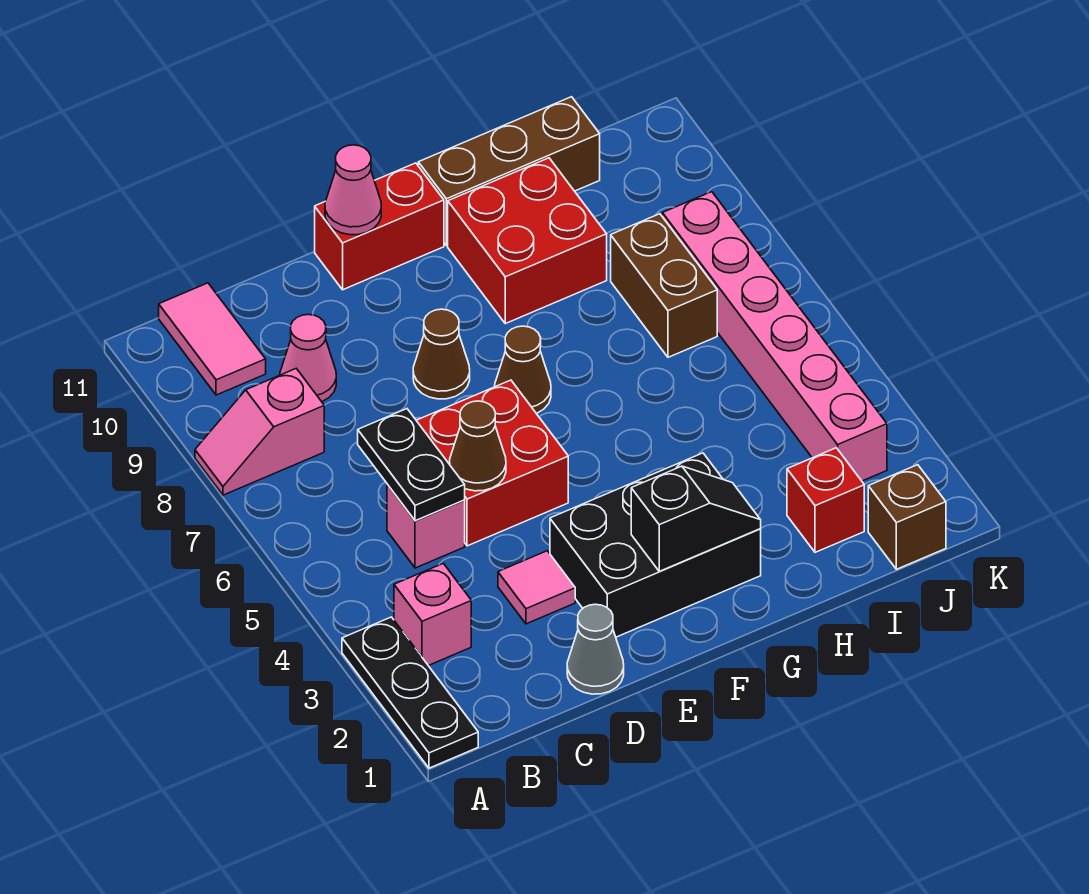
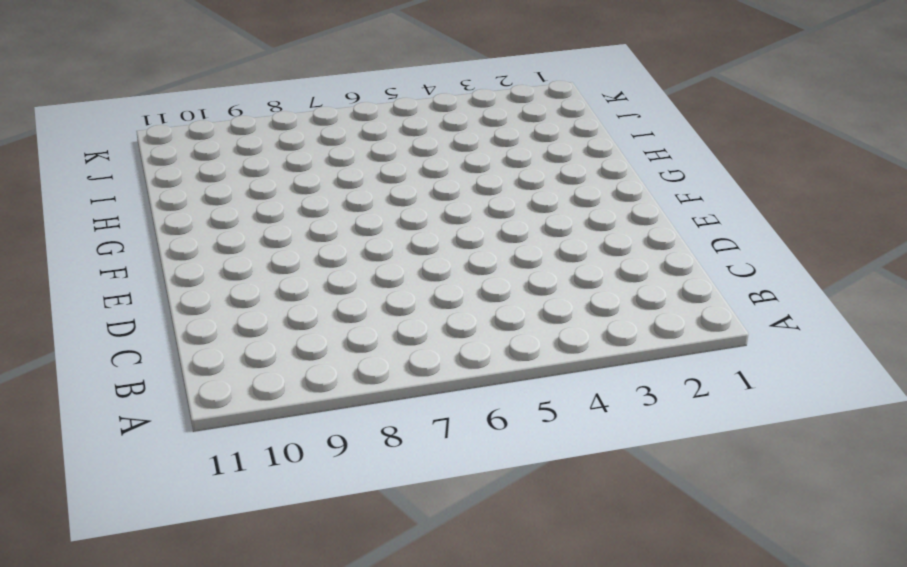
none -> black plate A1:A3 level 1
none -> pink slope A8:B8 level 1 top B
none -> pink brick B3 level 1

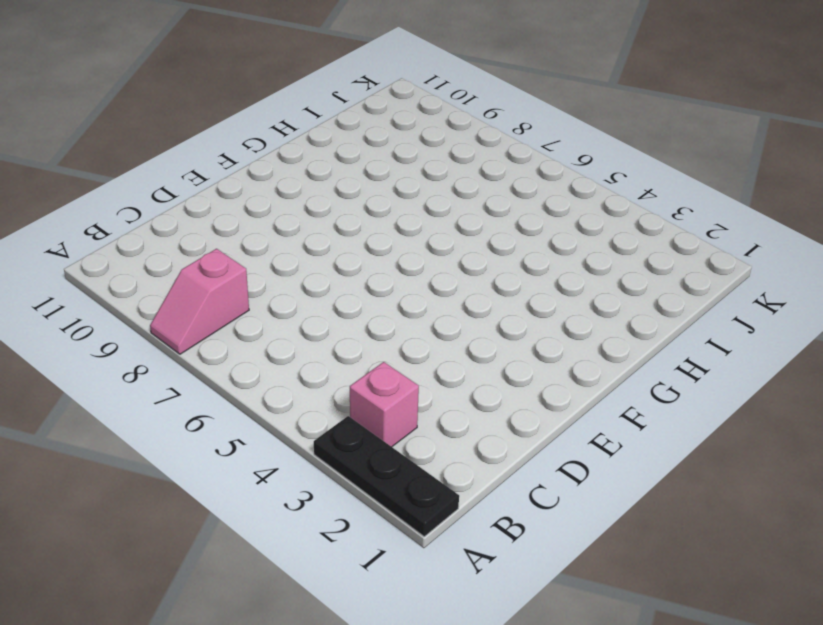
none -> pink tile B10:B11 level 1
none -> pink brick C5 level 1
none -> pink cone C9 level 1

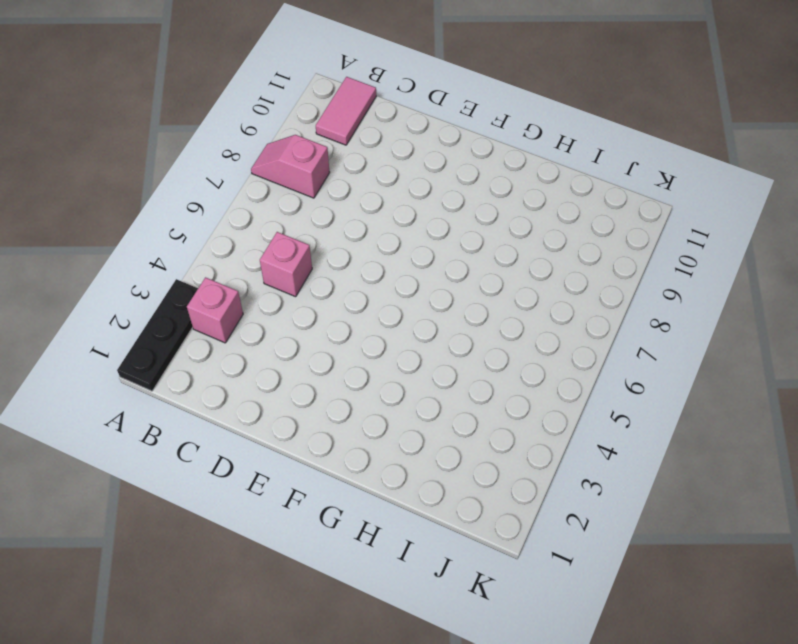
none -> pink cone C9 level 1
none -> grey cone D1 level 1
none -> pink tile D3 level 1

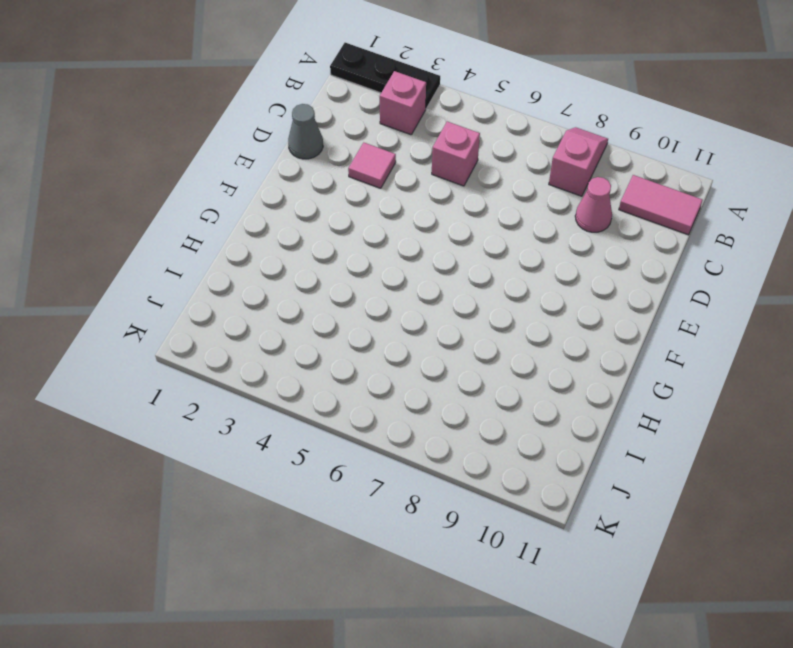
none -> red brick D5:E6 level 1
none -> black brick E2:G3 level 1
none -> brown cone E8 level 1

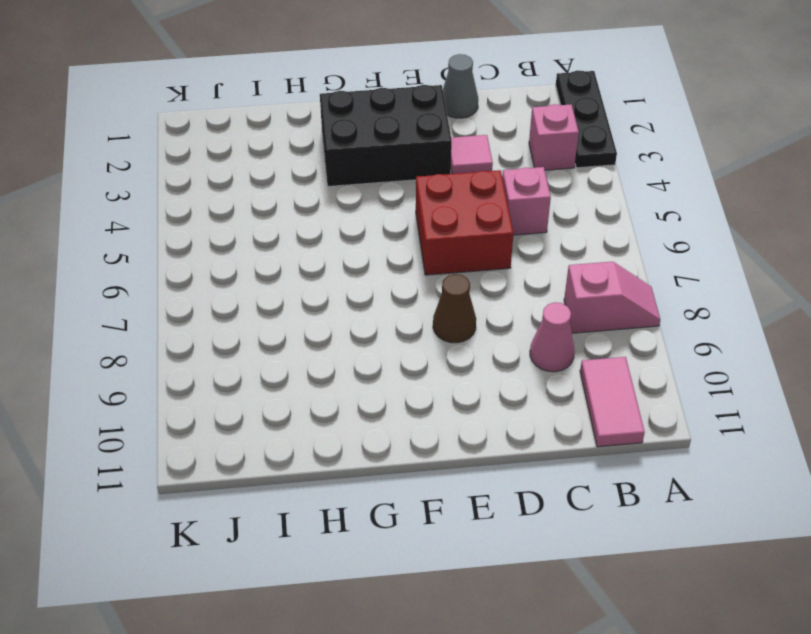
none -> red brick E11:F11 level 1
none -> brown cone F7 level 1
none -> red brick G9:H10 level 1

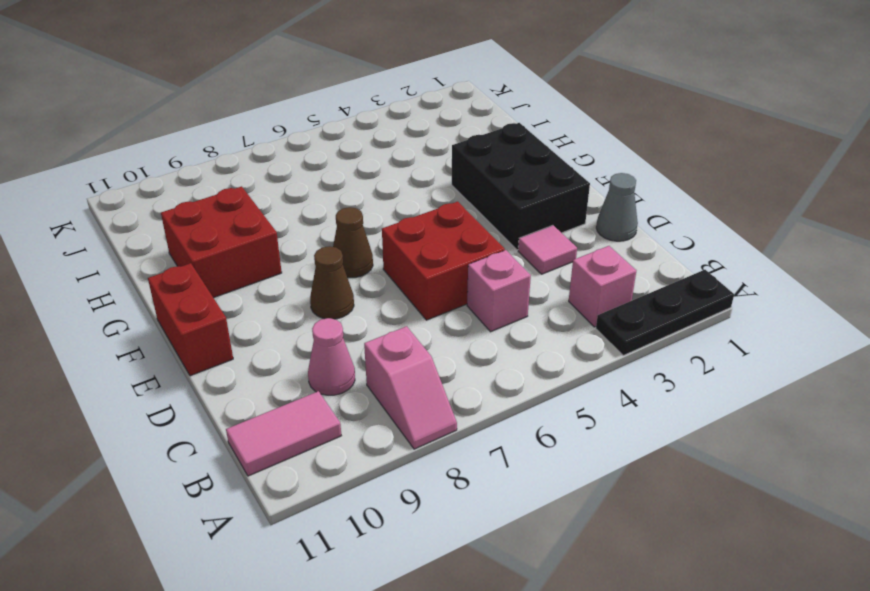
none -> brown brick G11:I11 level 1
none -> red brick I2 level 1
none -> brown brick I7:I8 level 1

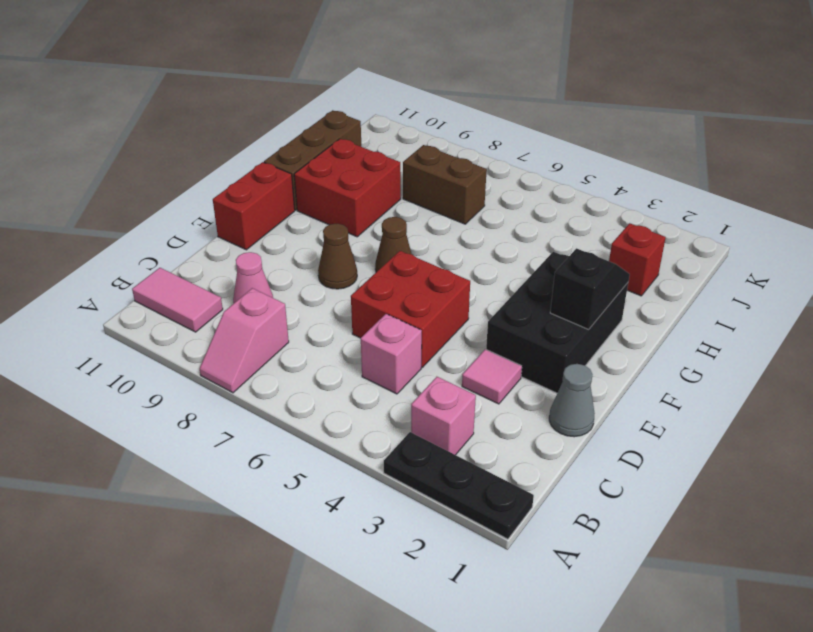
none -> brown brick J1 level 1
none -> pink brick J3:J8 level 1
none -> black plate C5:C6 level 2

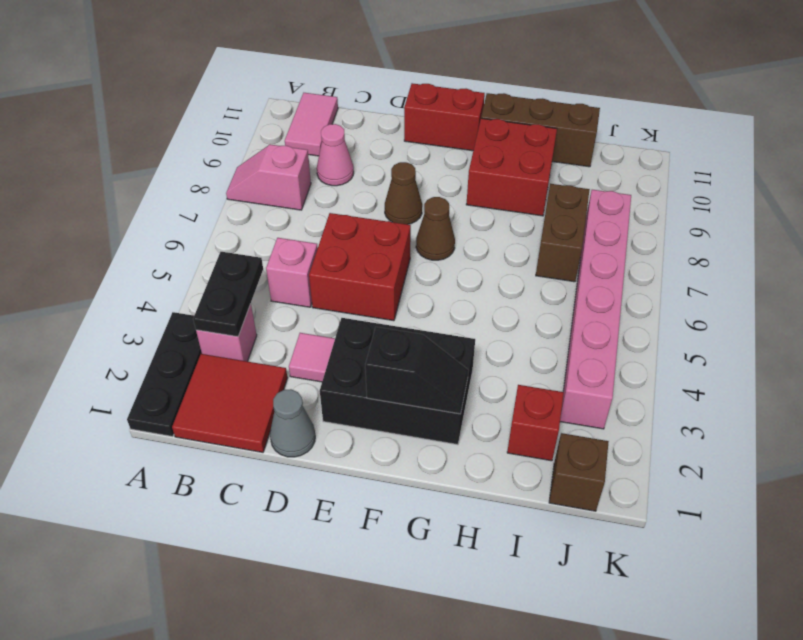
red tile B1:C2 level 1 -> none
black plate B3:B4 level 2 -> black plate C5:C6 level 2
none -> brown cone D5 level 2
none -> pink cone E11 level 2

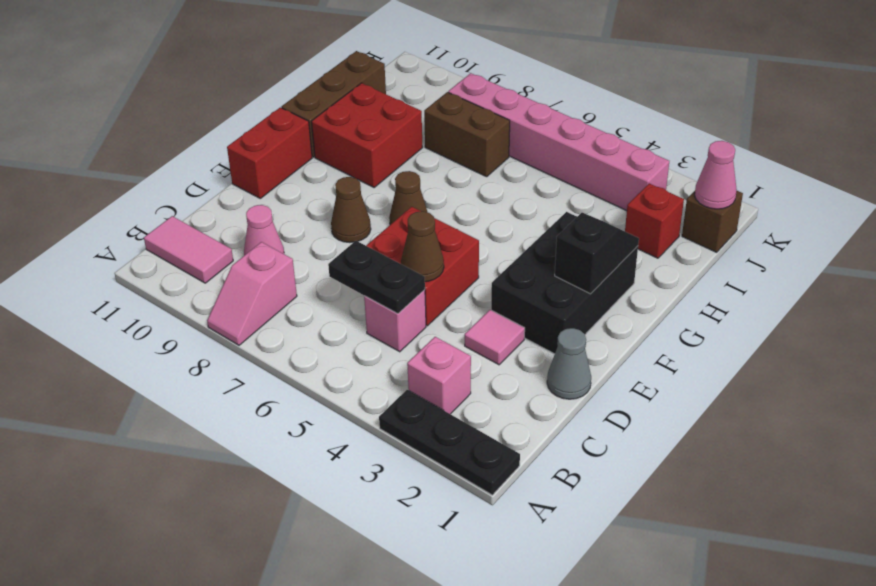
pink cone J1 level 2 -> pink cone E11 level 2

